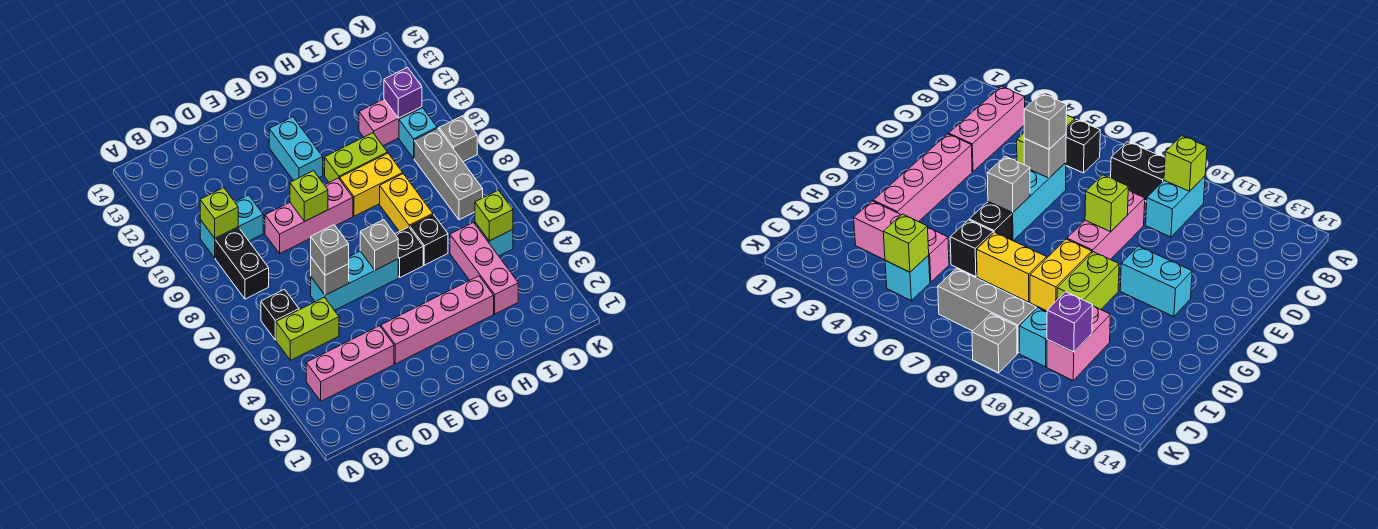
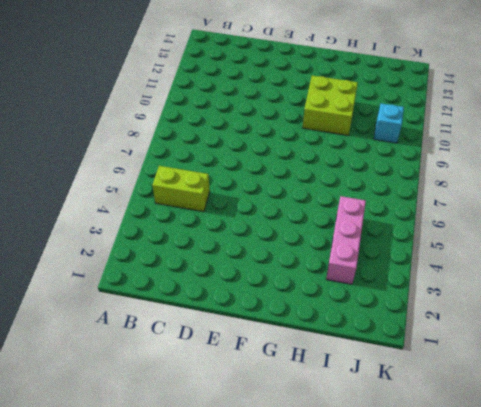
lime brick G10:H11 level 1 -> lime brick G10:H10 level 1
none -> pink brick B3:D3 level 1
none -> black brick B6 level 1
none -> black brick B8:B9 level 1

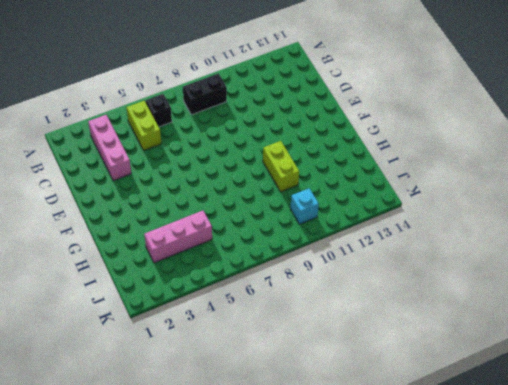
none -> cyan brick B10:C10 level 1
none -> cyan brick D6:F6 level 1
none -> pink brick D9:F9 level 1

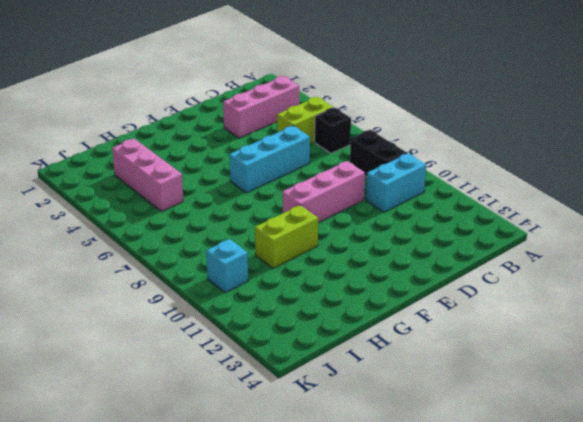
none -> pink brick E3:H3 level 1
none -> cyan brick F11:F12 level 1
none -> black brick G6 level 1

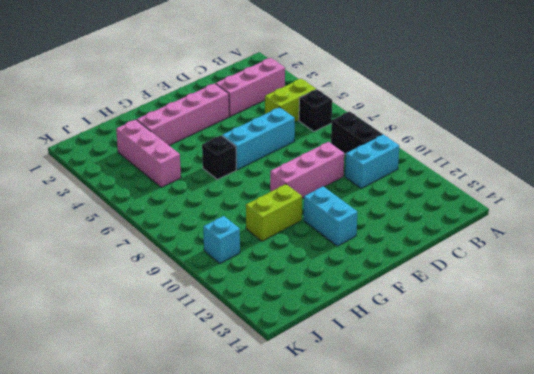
none -> yellow brick G9:H9 level 1
none -> black brick H6 level 1
none -> yellow brick H7:H8 level 1

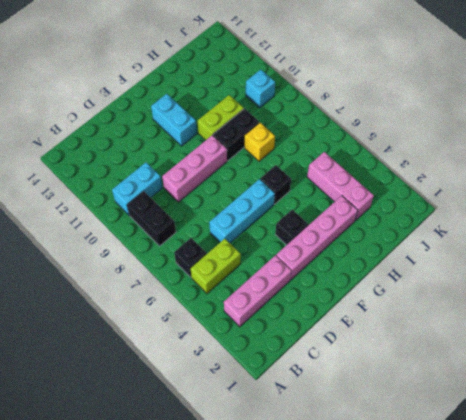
black brick F4 level 1 -> black brick H6 level 1
black brick G9:H9 level 1 -> yellow brick G9:H9 level 1
yellow brick H8 level 1 -> yellow brick H7:H8 level 1
none -> pink brick I11:J11 level 1
none -> cyan brick J5 level 1
none -> grey brick J7:J9 level 1

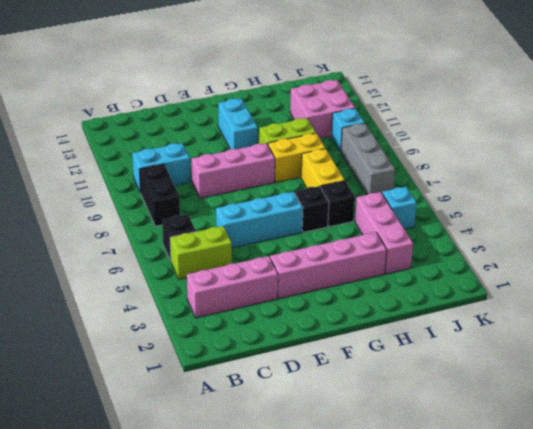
pink brick I11:J12 level 1 -> pink brick I11:J11 level 1
none -> grey brick K9 level 1
none -> lime brick B10 level 2
none -> grey brick D6 level 2

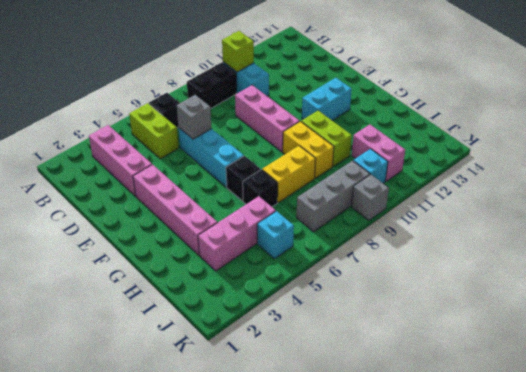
none -> lime brick E9 level 2
none -> grey brick F6 level 2
none -> lime brick J5 level 2

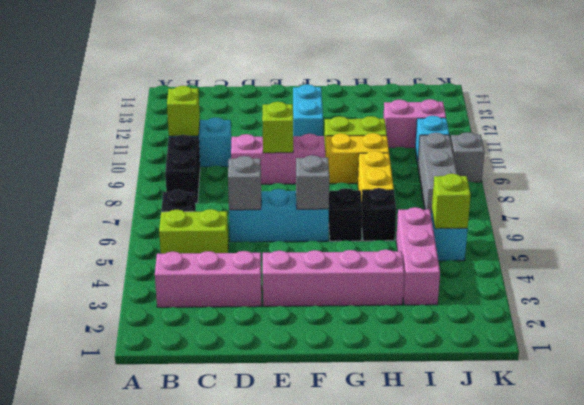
none -> purple brick J11 level 2
none -> grey brick D6 level 3

